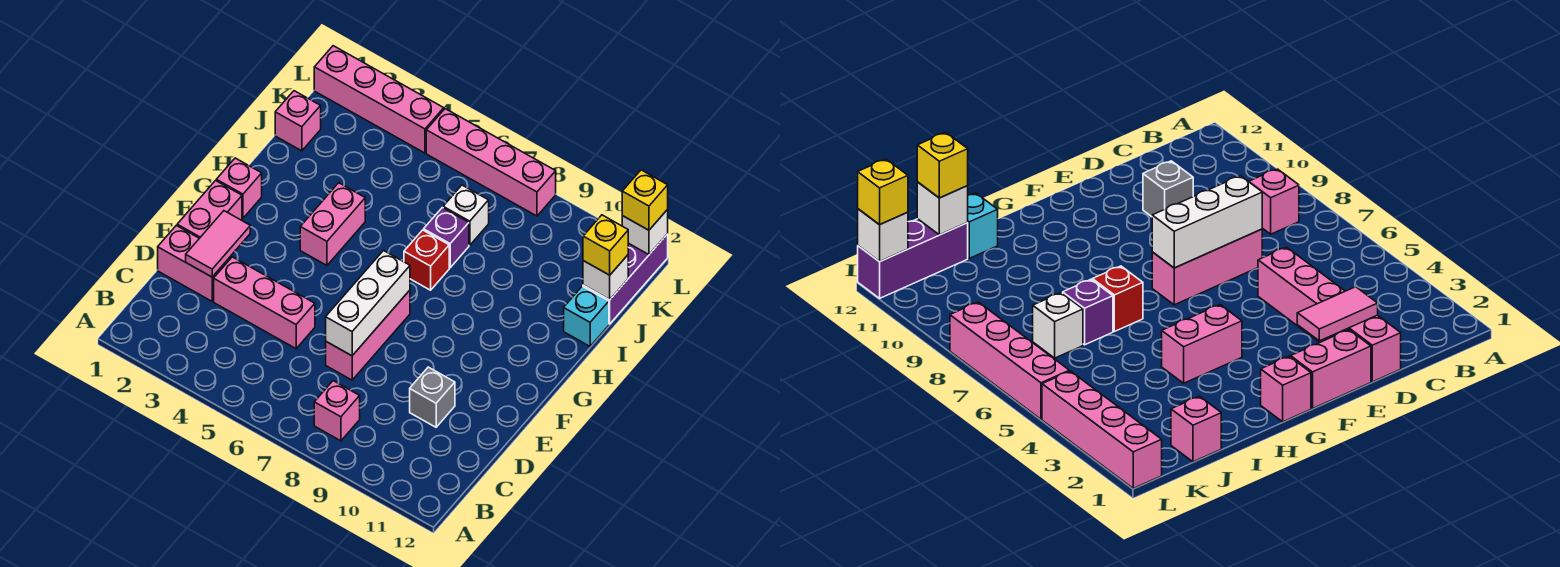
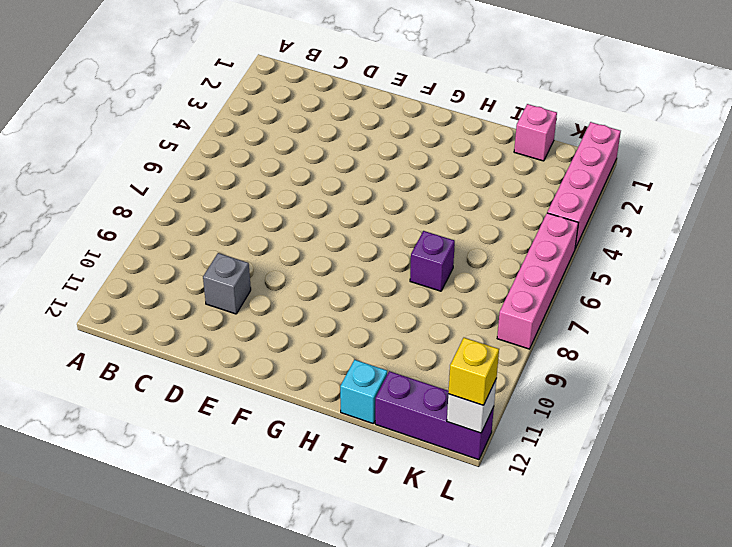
none -> pink brick B8 level 1
none -> pink brick D1:D2 level 1
none -> pink brick D3:D5 level 1

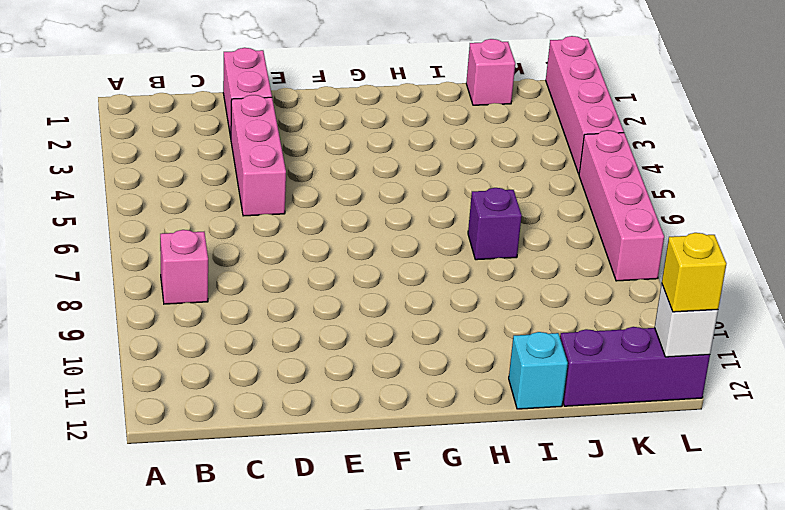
none -> pink brick D7:F7 level 1
none -> grey brick D10 level 1
none -> pink brick E1:F1 level 1

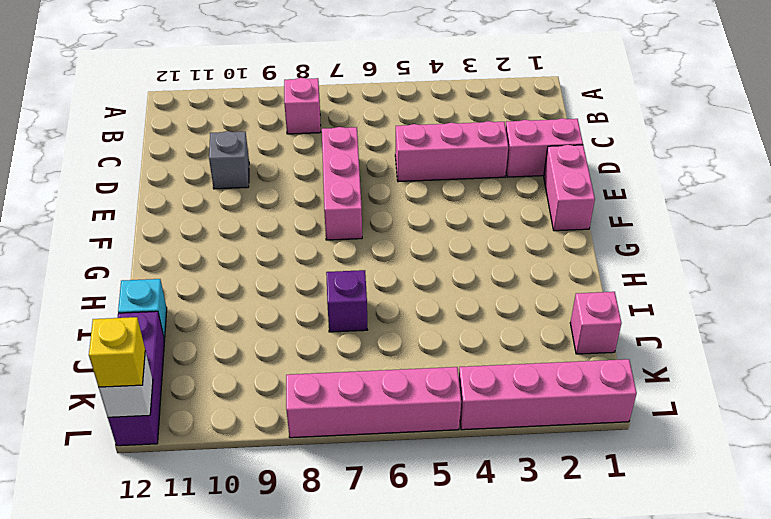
none -> pink brick G1 level 1
none -> pink brick G4:H4 level 1
none -> red brick H7 level 1

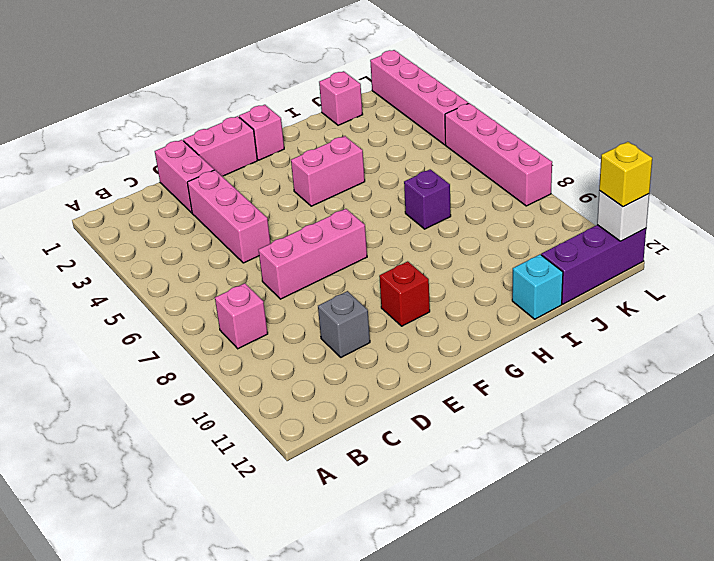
red brick F10 level 1 -> red brick H7 level 1
none -> white brick J7 level 1
none -> pink tile D2:E2 level 2
none -> white brick D7:F7 level 2

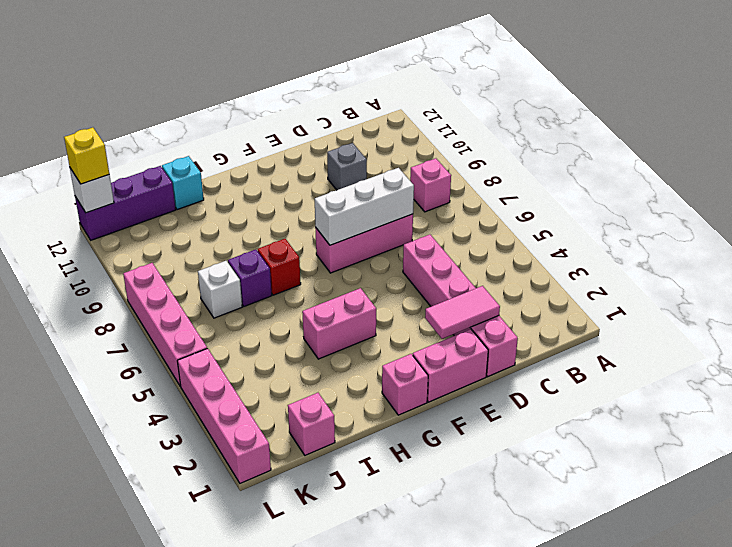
none -> white brick J12 level 2
none -> yellow brick J12 level 3

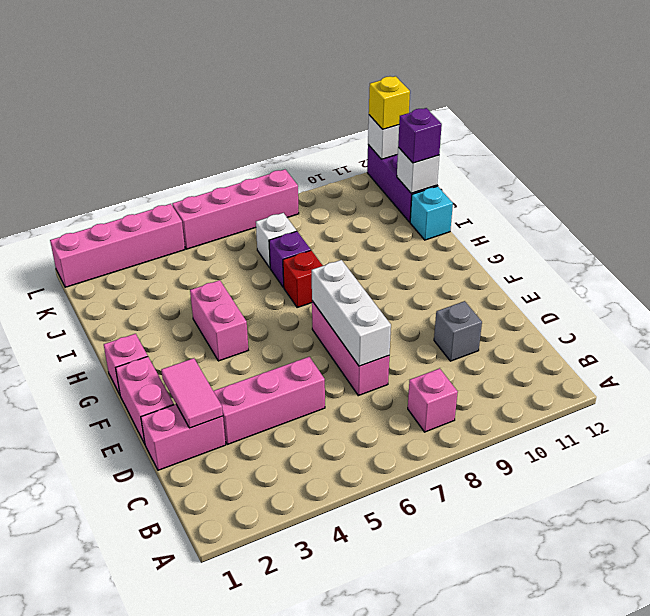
purple brick J12 level 3 -> yellow brick J12 level 3
none -> pink brick J1 level 1

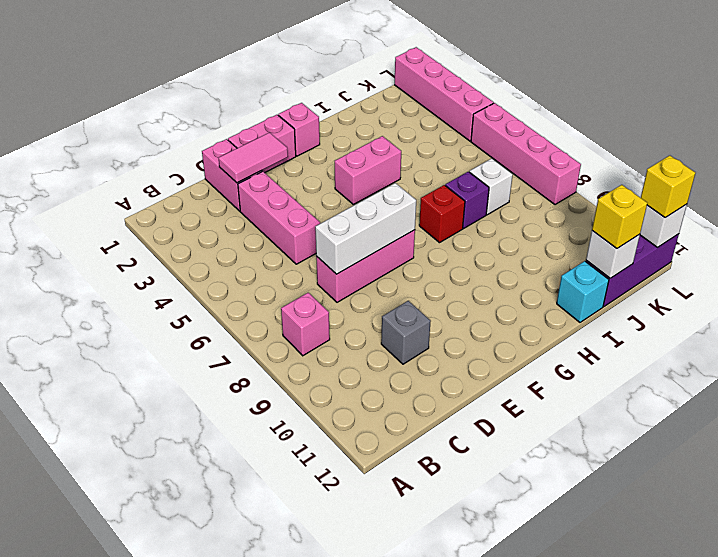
none -> pink brick J1 level 1

